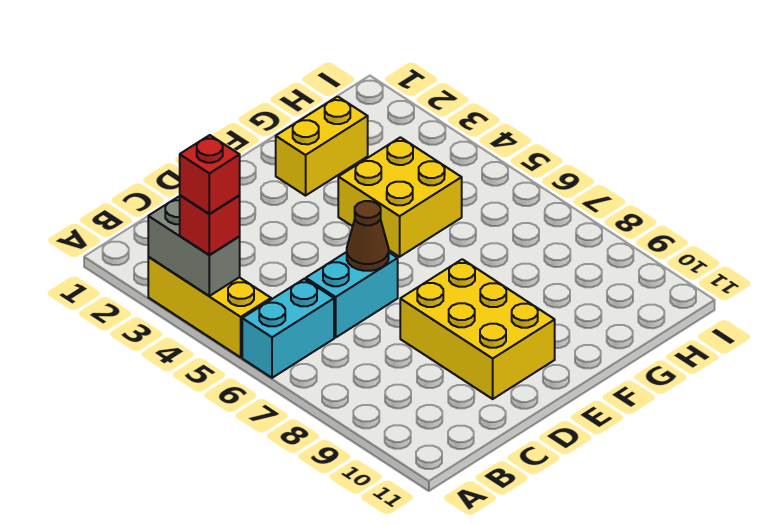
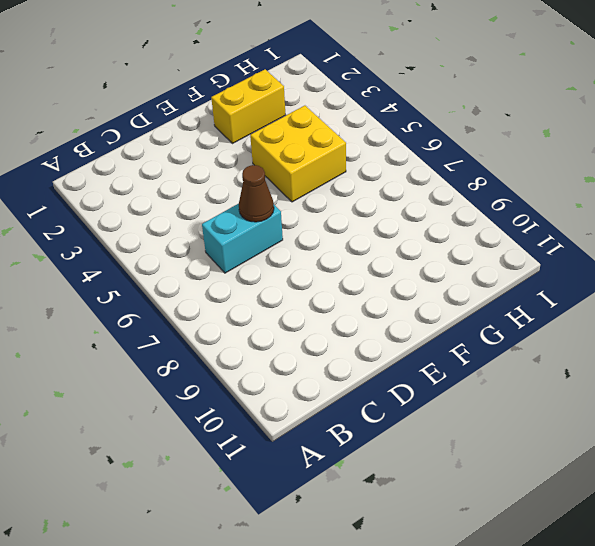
none -> yellow brick A3:A5 level 1
none -> cyan brick A6:B6 level 1

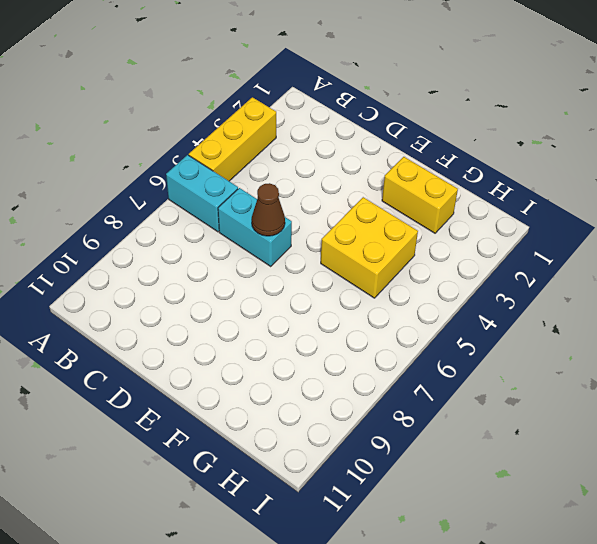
none -> yellow brick D8:E10 level 1
none -> grey brick A3:A4 level 2

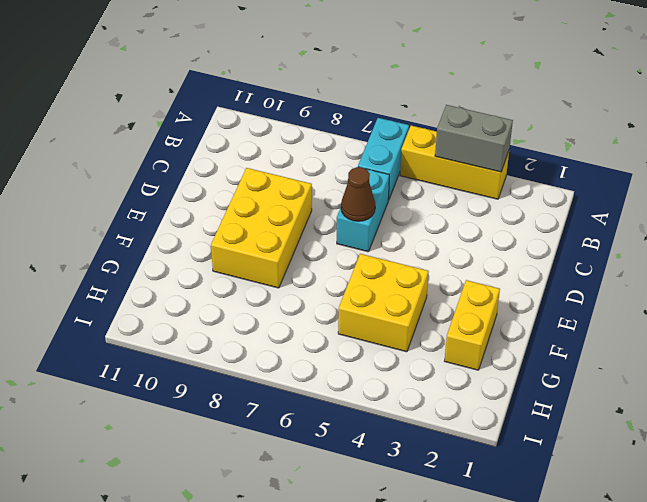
yellow brick D8:F9 level 1 -> yellow brick D8:E10 level 1
none -> red brick A4 level 3
none -> red brick A4 level 4

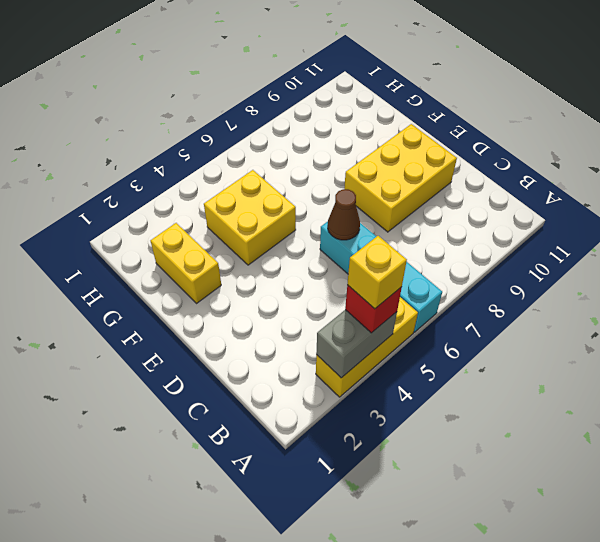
yellow brick A4 level 4 -> red brick A4 level 4

